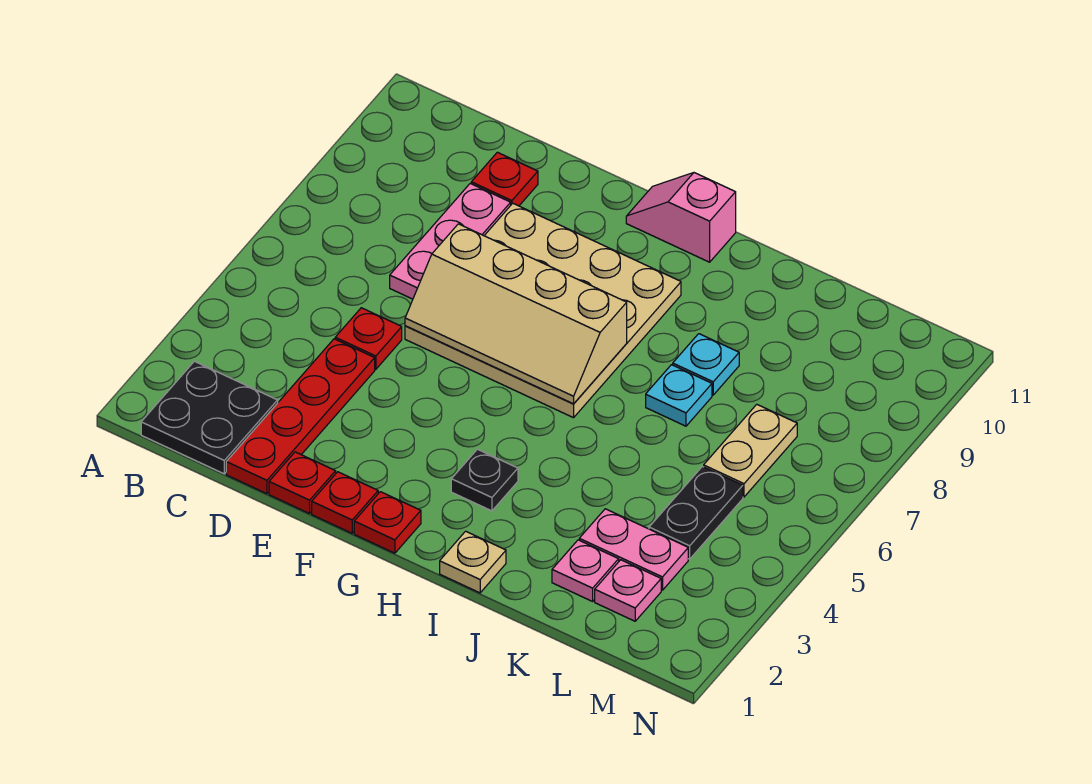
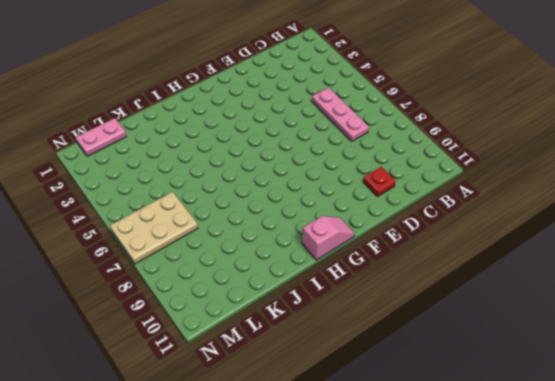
pink plate C5:C7 level 1 -> pink plate D7:D9 level 1
pink plate L1:M1 level 1 -> pink plate K3:L3 level 1
tan plate L6:N7 level 1 -> tan plate L6:L7 level 1
none -> black plate B1:C2 level 1
none -> red plate D1:D4 level 1
none -> red plate D5 level 1

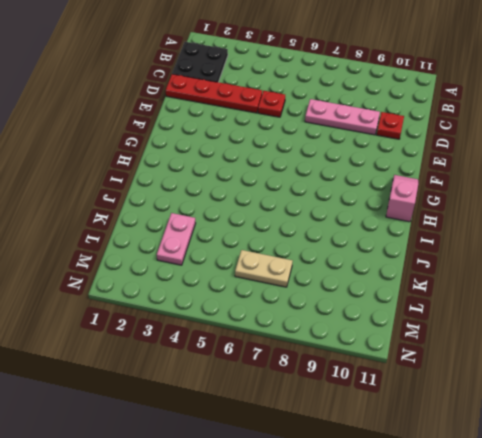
none -> red plate E1 level 1
none -> tan plate E6:H9 level 1
none -> red plate F1 level 1

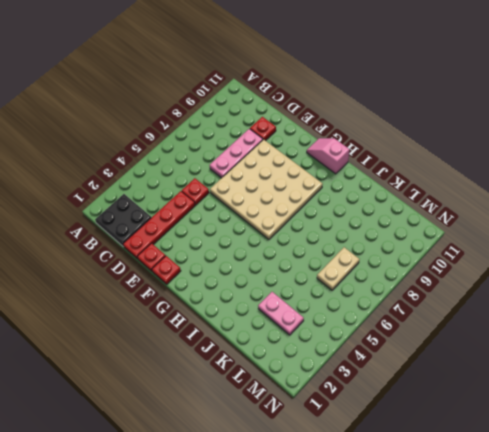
none -> red plate G1 level 1
none -> black plate H3 level 1
none -> tan plate I1 level 1

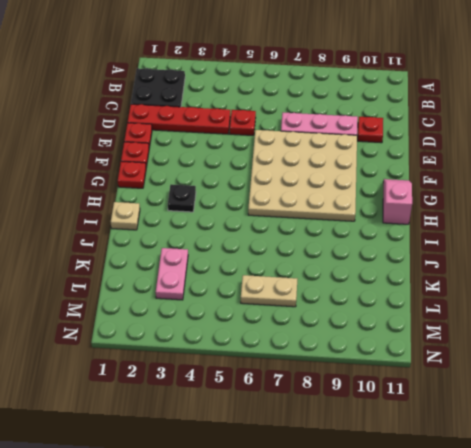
none -> cyan plate J7 level 1
none -> cyan plate J8 level 1
none -> pink plate K2 level 1

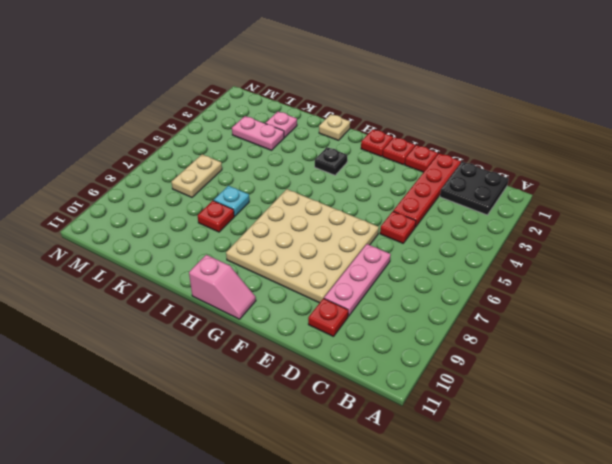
red plate J8 level 1 -> cyan plate J8 level 1
none -> pink plate L2 level 1
none -> black plate L4:L5 level 1
none -> tan slope E6:H7 level 2 top 7

